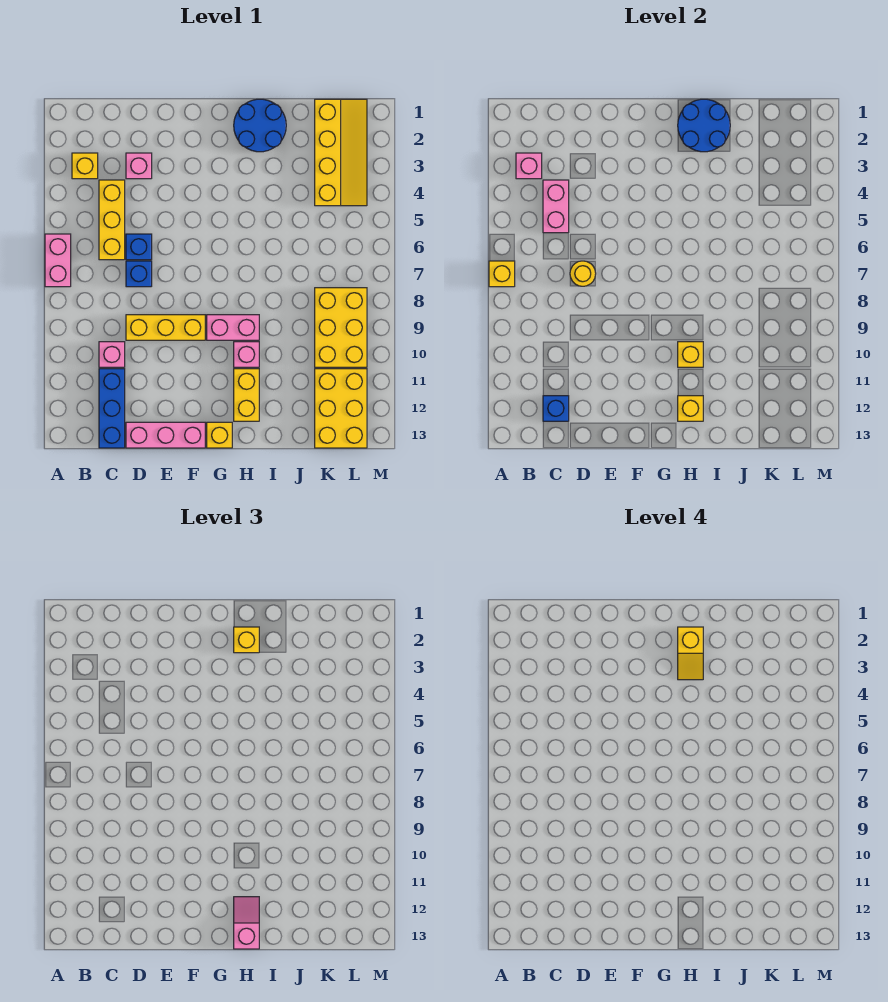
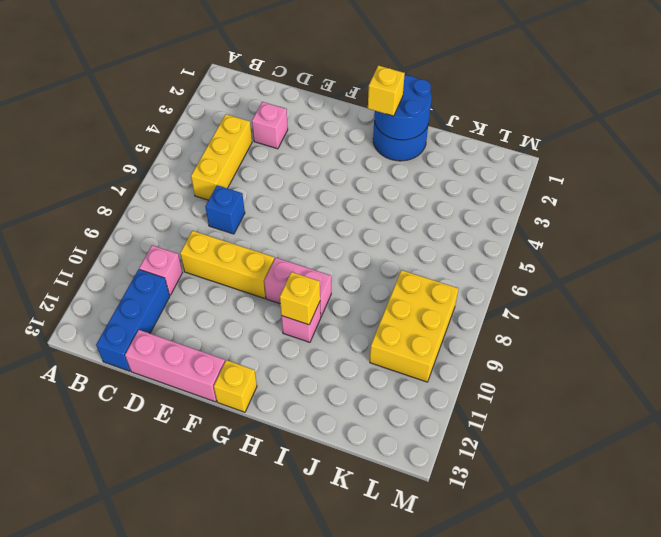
none -> pink brick A6:A7 level 1
none -> yellow brick B3 level 1
none -> blue brick D6 level 1

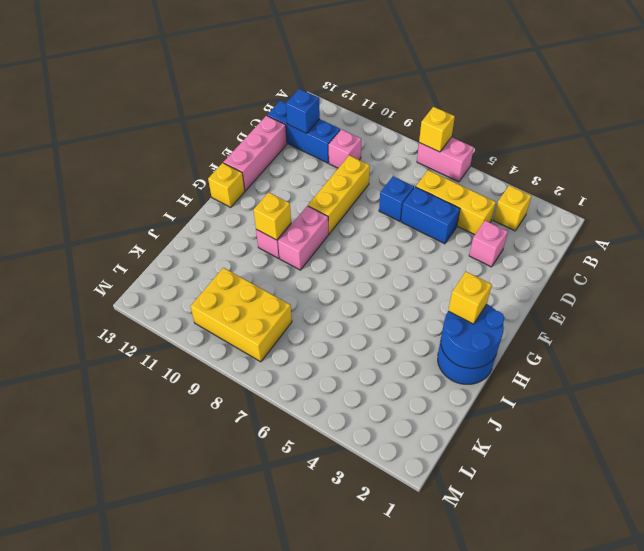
blue brick D5:D6 level 1 -> blue brick D6 level 1
none -> yellow brick H11:H12 level 1
none -> yellow slope K1:L4 level 1 top K
none -> yellow brick K11:L13 level 1

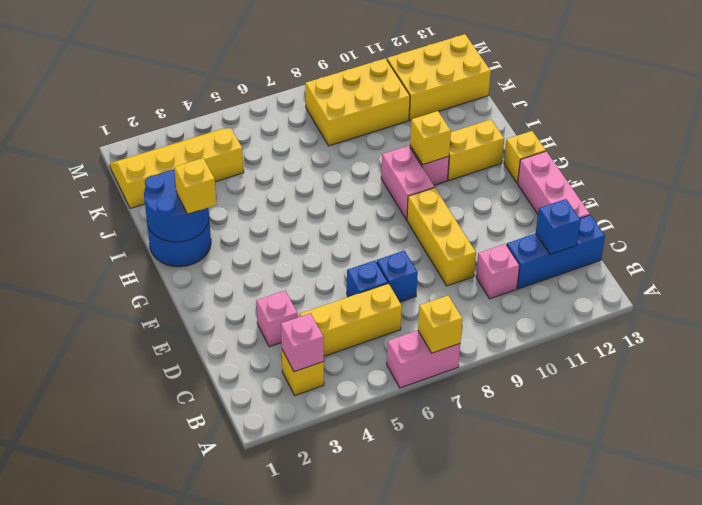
none -> pink brick C4:C5 level 2
none -> yellow round brick D7 level 2
none -> yellow brick H12 level 2

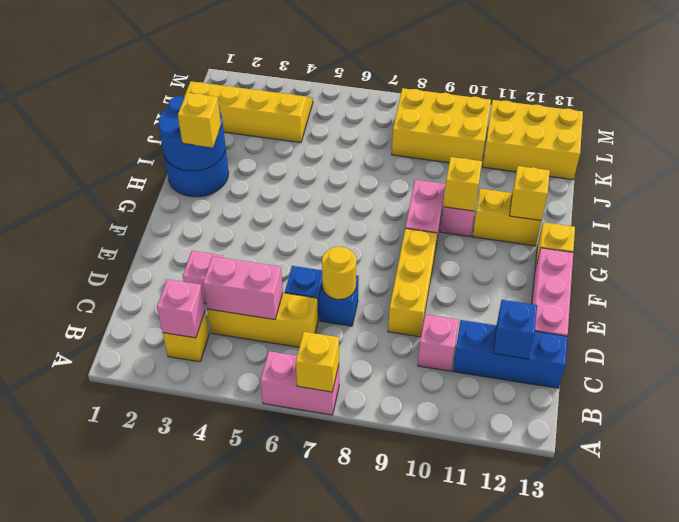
none -> pink slope H12:H13 level 3 top 13
none -> yellow slope H2:H3 level 4 top 2

